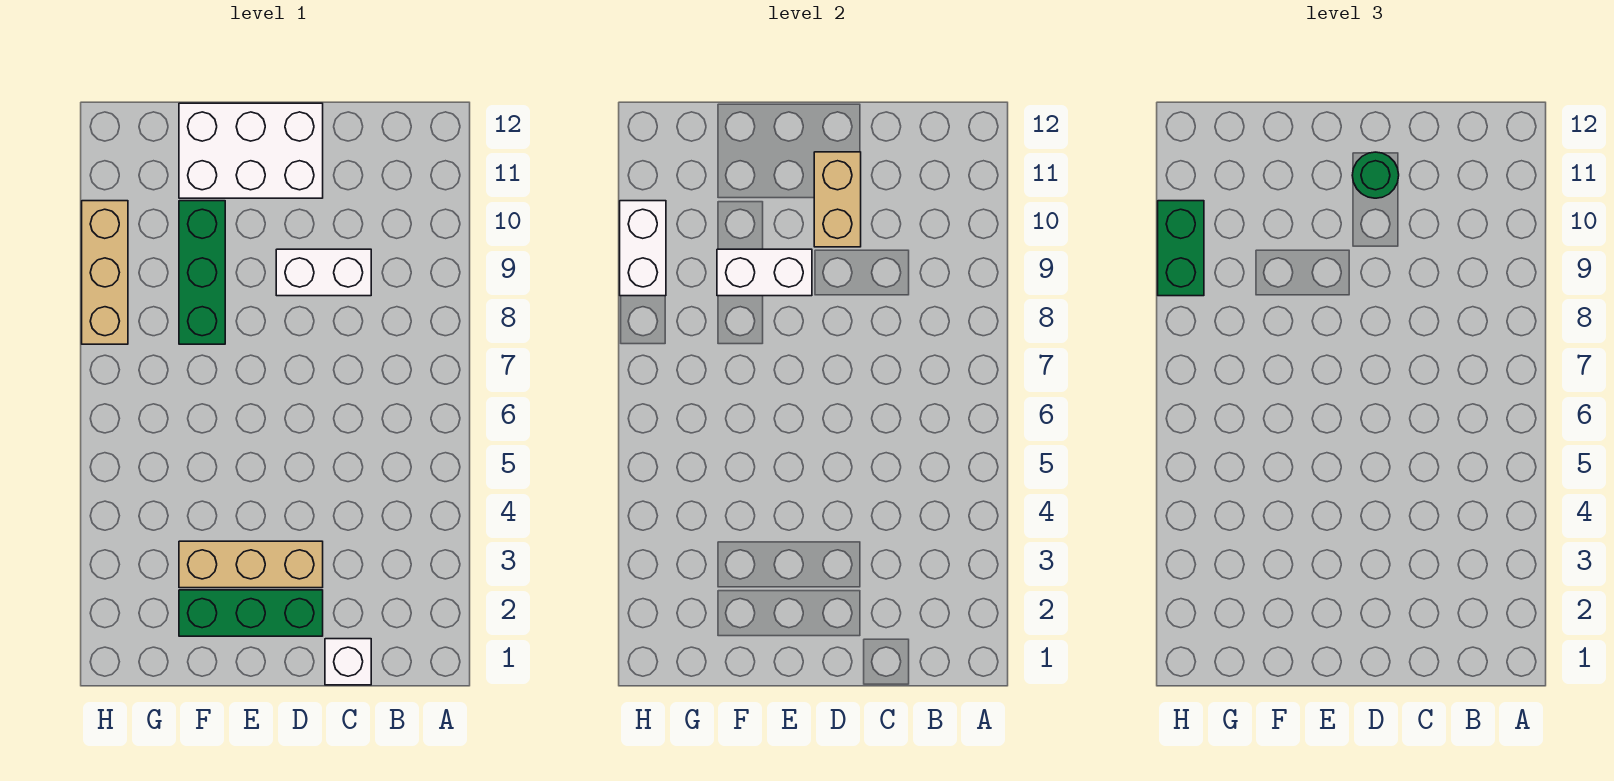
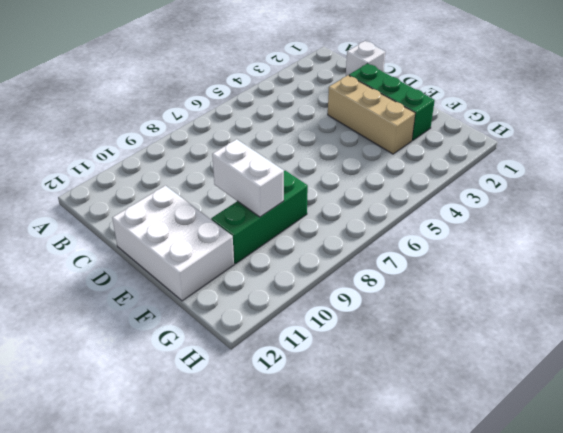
none -> white brick C9:D9 level 1
none -> tan brick H8:H10 level 1
none -> tan brick D10:D11 level 2

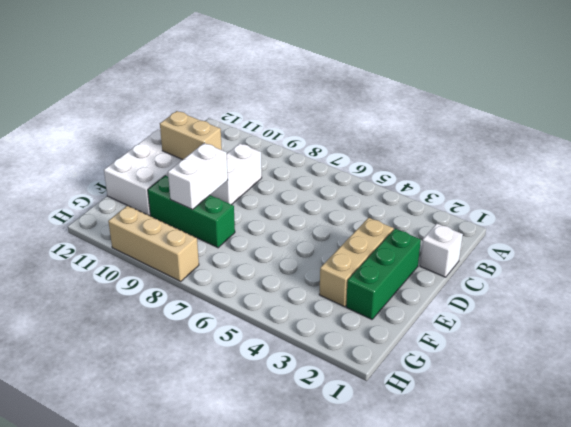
none -> white brick H9:H10 level 2
none -> green round brick D11 level 3
none -> green brick H9:H10 level 3

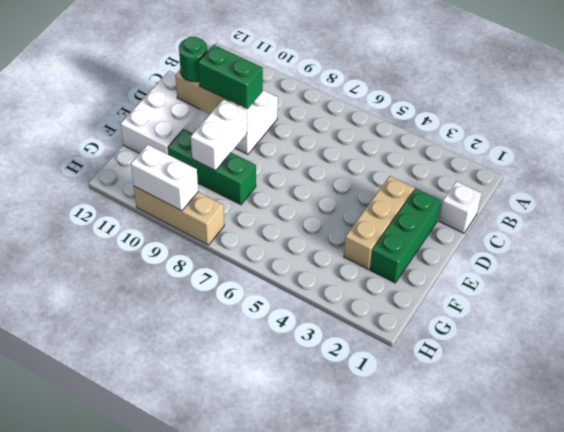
green brick D9:D10 level 3 -> green brick H9:H10 level 3

